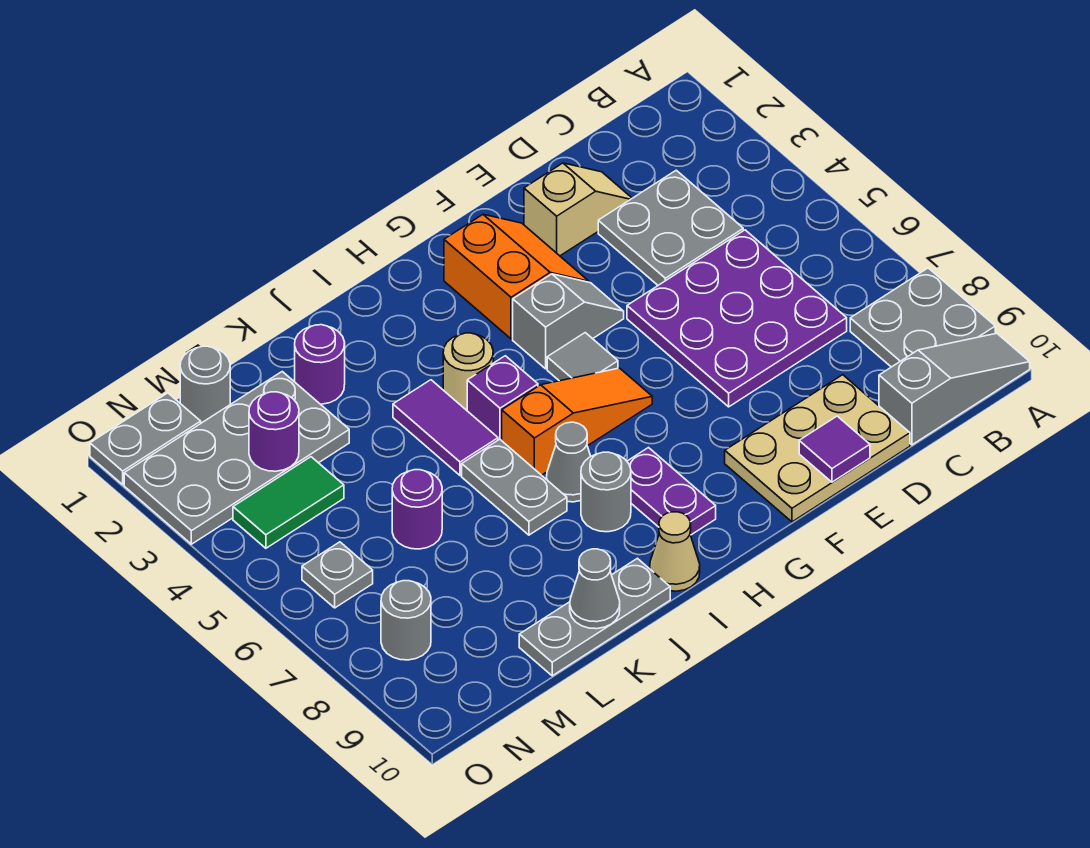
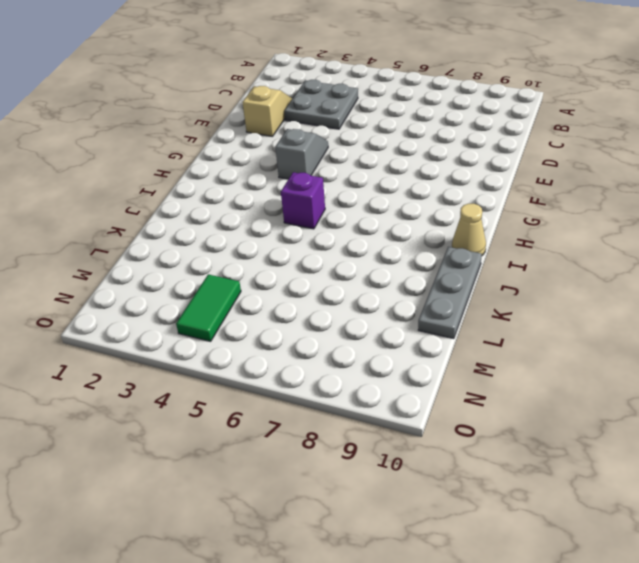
none -> grey plate A8:B9 level 1
none -> grey slope A10:C10 level 1 top C
none -> purple plate C5:E7 level 1
none -> tan plate D9:F10 level 1

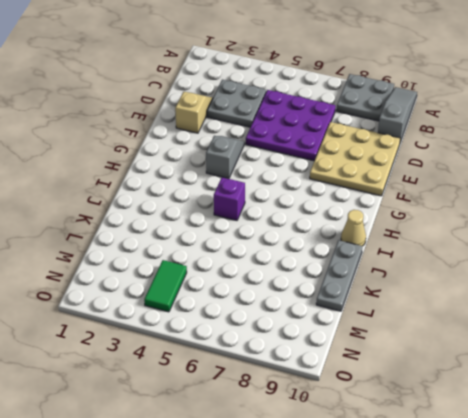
tan plate D8:F10 level 1 -> tan plate D9:F10 level 1
none -> orange slope F2:G3 level 1 top G
none -> grey tile G5 level 1
none -> orange slope G6:I6 level 1 top I
none -> purple plate H8:H9 level 1

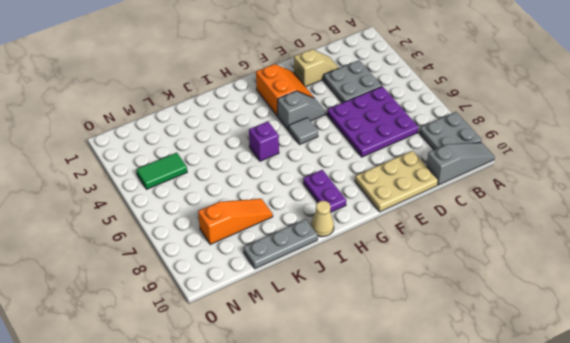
orange slope K8:M8 level 1 top M -> orange slope G6:I6 level 1 top I
none -> tan round brick I4 level 1
none -> grey cone I7 level 1
none -> grey round brick I8 level 1
none -> purple tile J4:J5 level 1

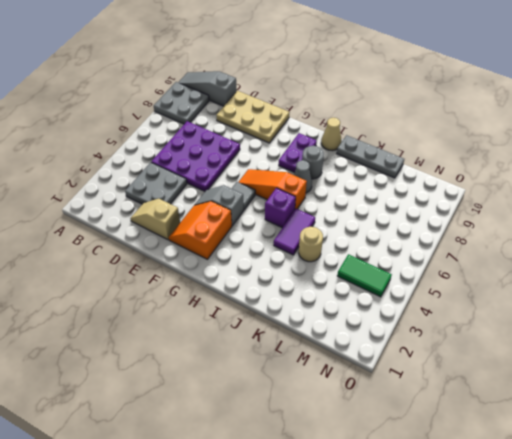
tan round brick K4 level 1 -> tan round brick I4 level 1
none -> grey plate J6:J7 level 1
none -> purple round brick K2 level 1
none -> grey plate L2:O3 level 1
none -> purple round brick L6 level 1

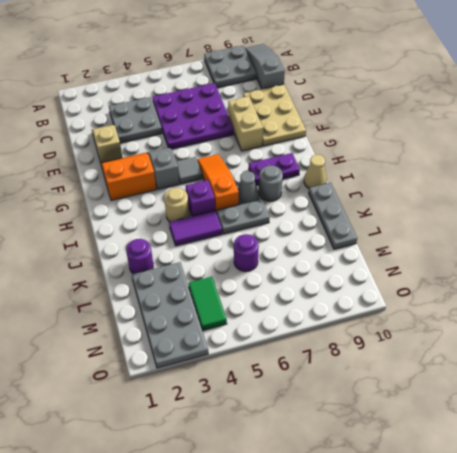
tan brick E8:F8 level 1 -> none
none -> grey round brick M1 level 1
none -> grey plate N1:O1 level 1
none -> grey plate N6 level 1
none -> grey round brick N8 level 1

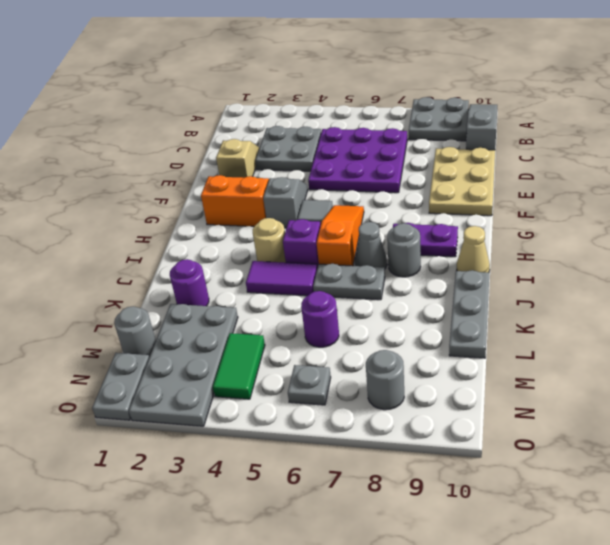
none -> purple tile E10 level 2
none -> grey cone K10 level 2
none -> purple round brick M3 level 2

